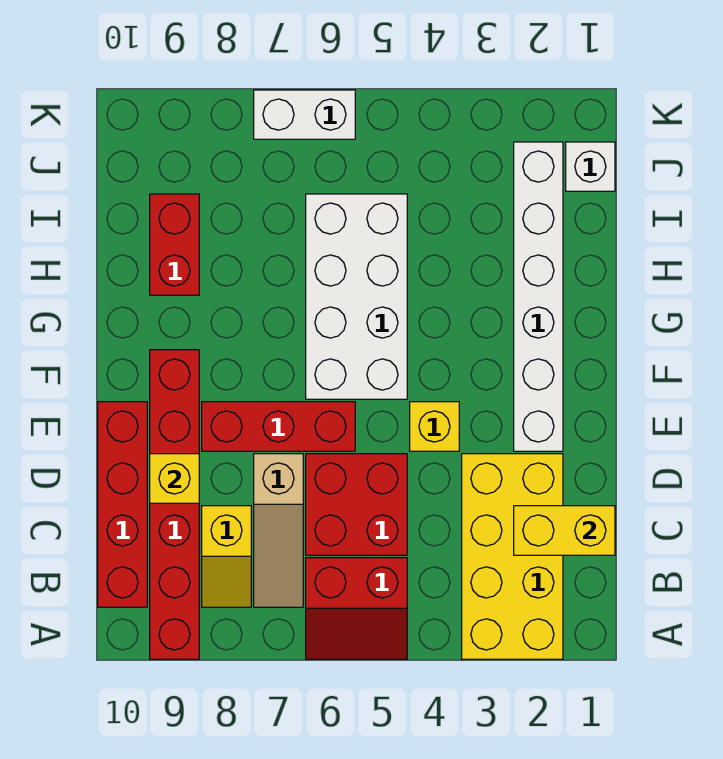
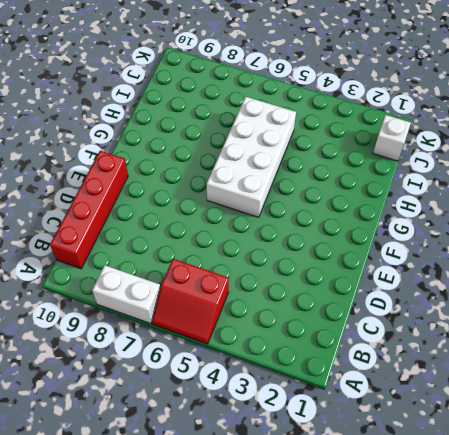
white brick A7:A8 level 1 -> white brick K6:K7 level 1
none -> yellow brick A2:D3 level 1
none -> red brick A9:F9 level 1
none -> tan slope B7:D7 level 1 top D

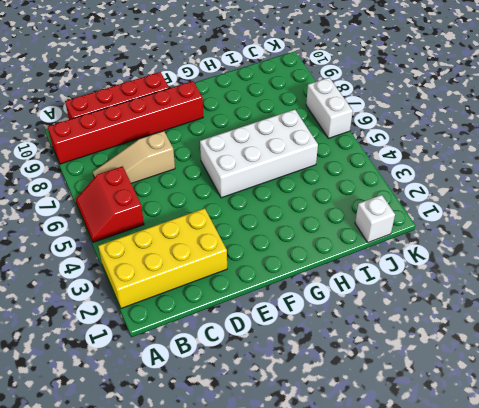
none -> yellow slope B8:C8 level 1 top C
none -> red brick C5:D6 level 1
none -> white brick E2:J2 level 1

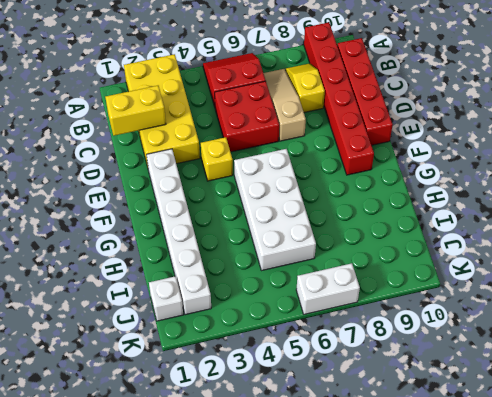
none -> red brick E6:E8 level 1
none -> red brick H9:I9 level 1
none -> yellow brick D9 level 2

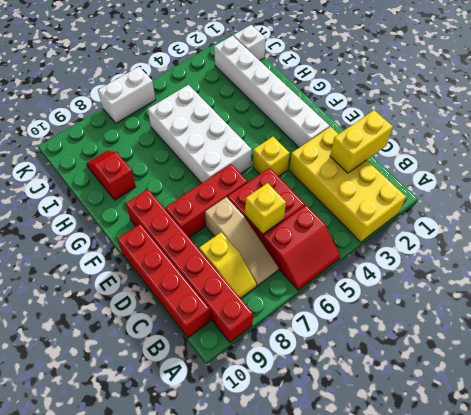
yellow brick C6 level 2 -> yellow brick D9 level 2
red slope H9:I9 level 1 top H -> red brick H9:I9 level 1

